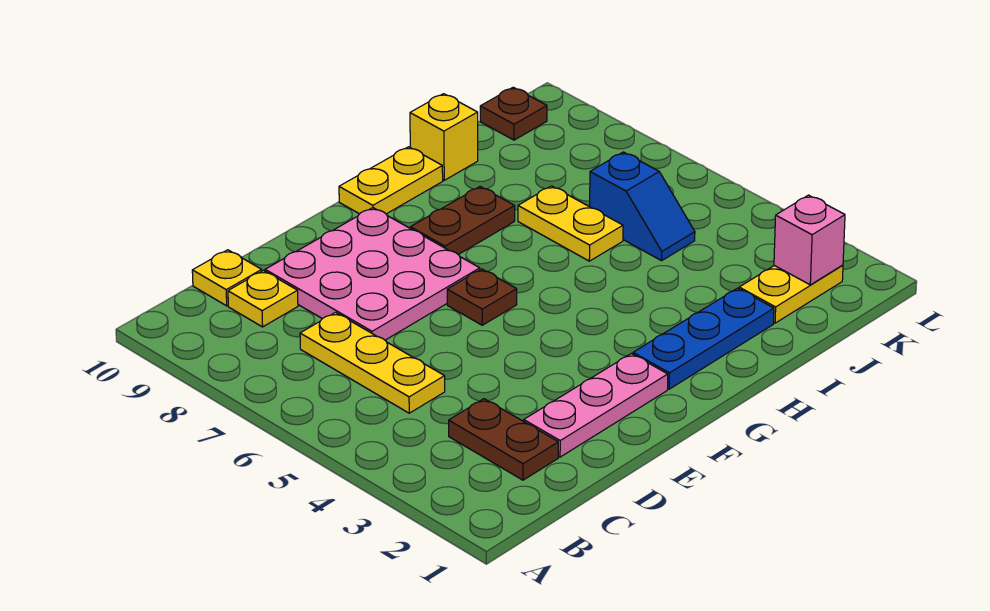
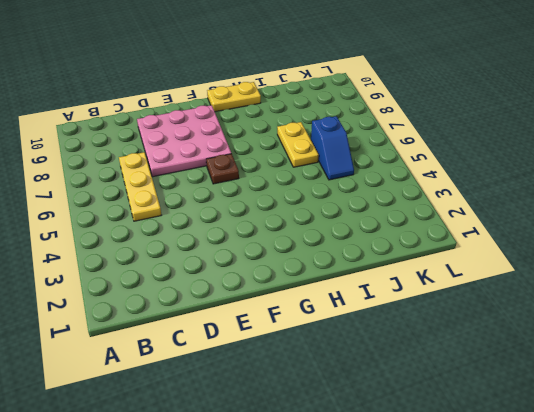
none -> brown plate C2:C3 level 1
none -> yellow plate C9 level 1
none -> yellow plate C10 level 1

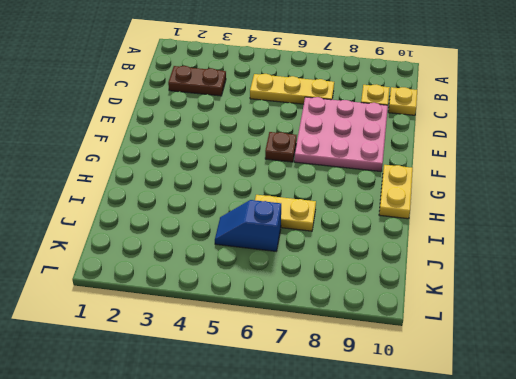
none -> pink plate D2:F2 level 1
none -> blue plate G2:I2 level 1
none -> brown plate G8:H8 level 1

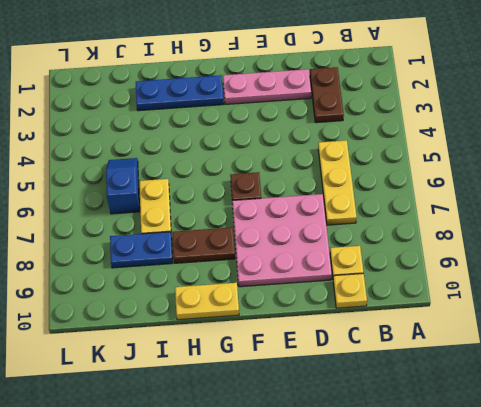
blue plate I8:J8 level 1 -> none
none -> yellow brick I10 level 1
none -> yellow plate J2:K2 level 1
none -> brown plate K10 level 1

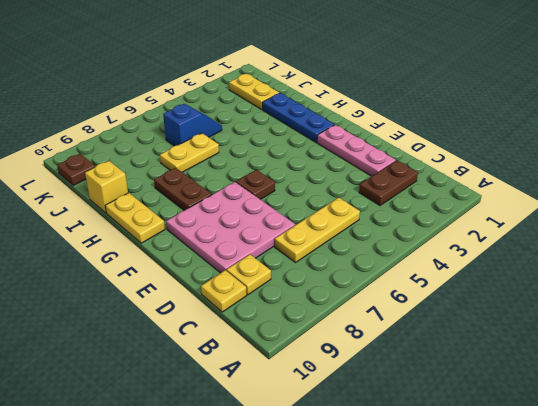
none -> pink brick K2 level 2

